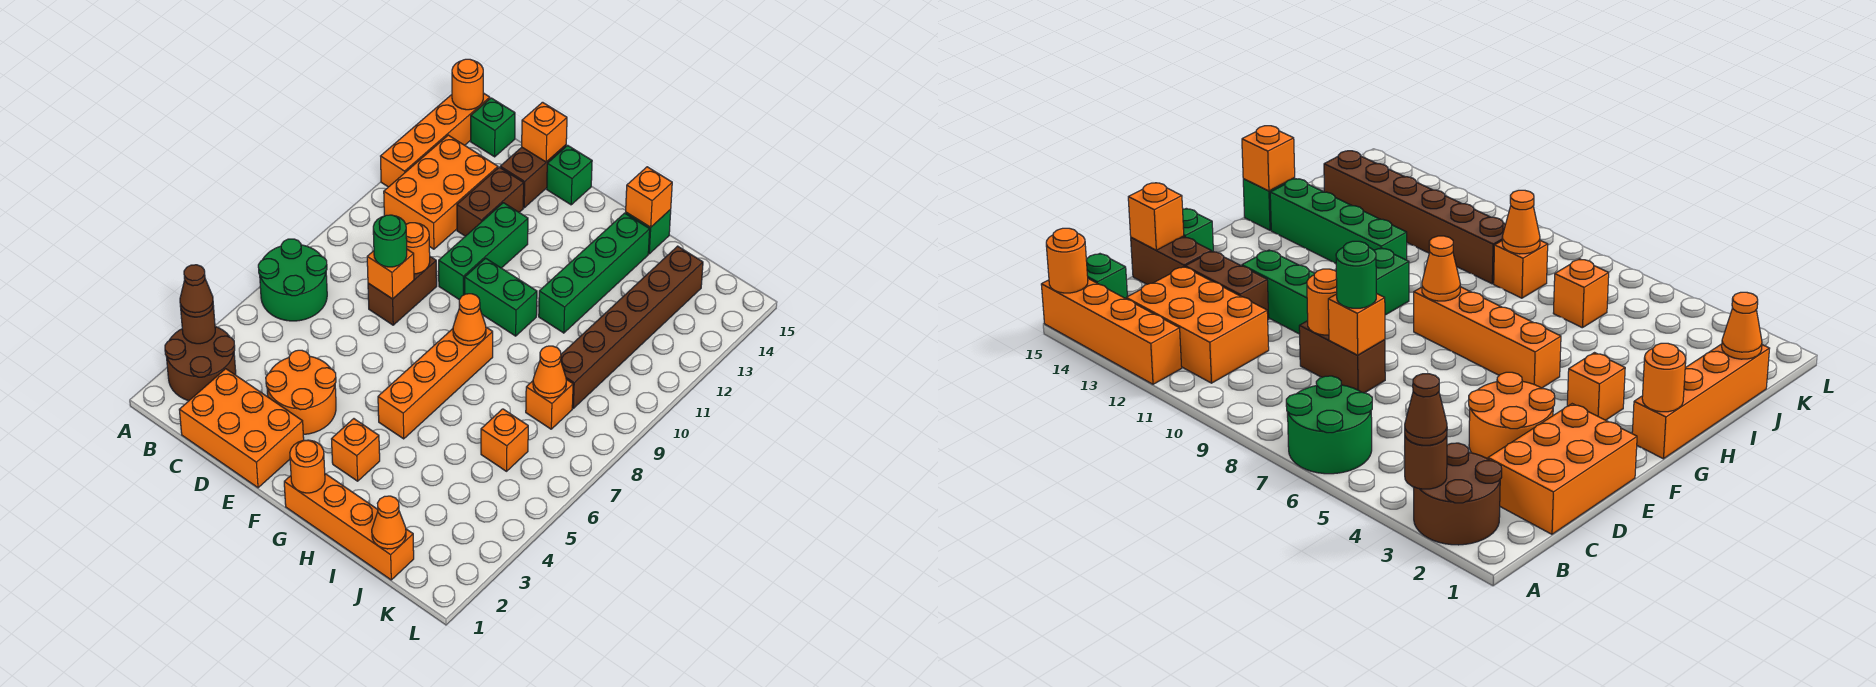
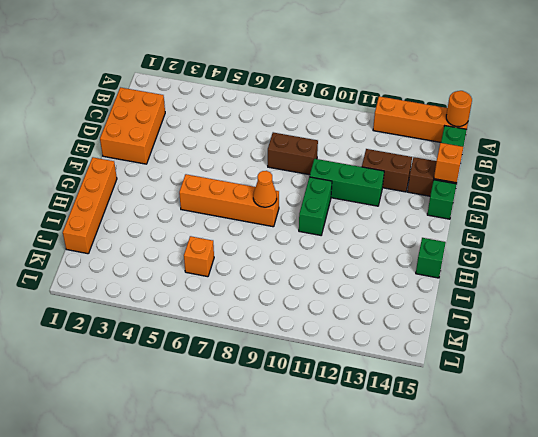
none -> brown round brick A2:B3 level 1
none -> green round brick A6:B7 level 1
none -> orange brick B11:C13 level 1
none -> orange round brick D3:E4 level 1

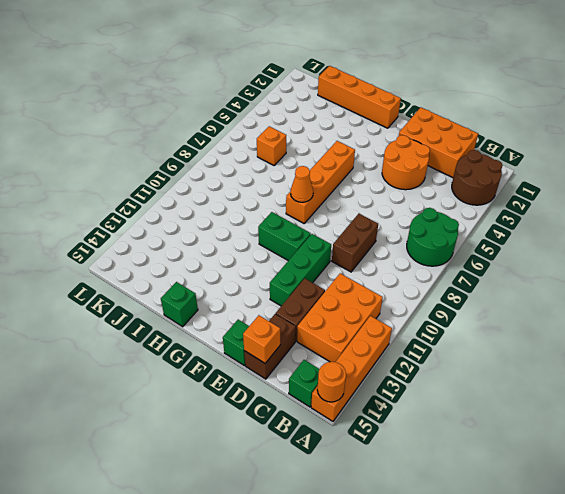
none -> orange brick G3 level 1
none -> green brick H11:H14 level 1
none -> orange brick J8 level 1
none -> brown brick J9:J14 level 1

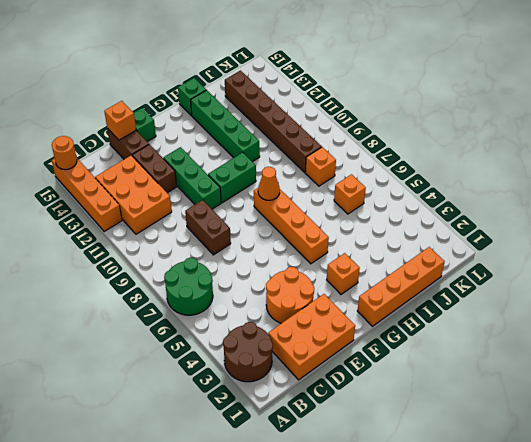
none -> green brick B15 level 1
none -> brown round brick A3 level 2
none -> orange brick D8 level 2
none -> orange round brick D9 level 2

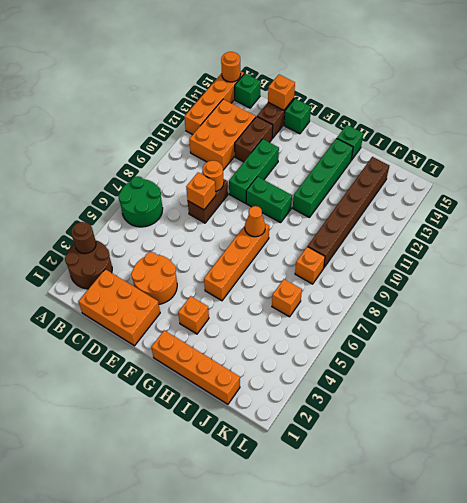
none -> orange round brick G1 level 2
none -> orange brick H15 level 2
none -> orange cone J1 level 2
none -> orange cone J8 level 2

